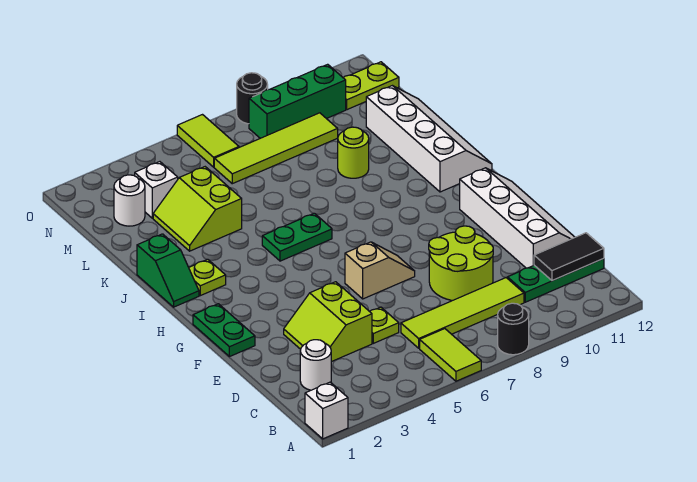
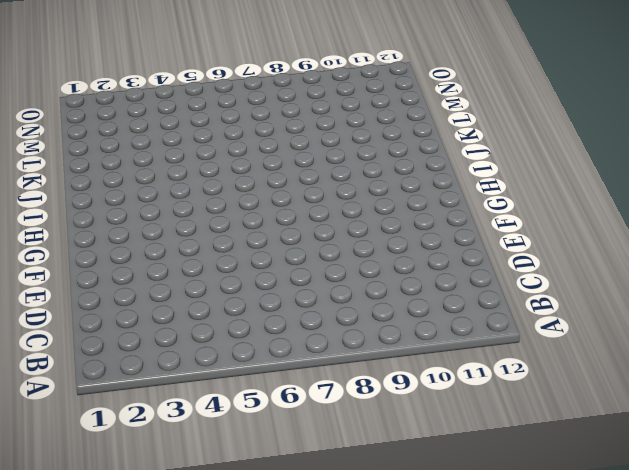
none -> white brick A1 level 1
none -> lime tile A6:B6 level 1
none -> black round brick A8 level 1

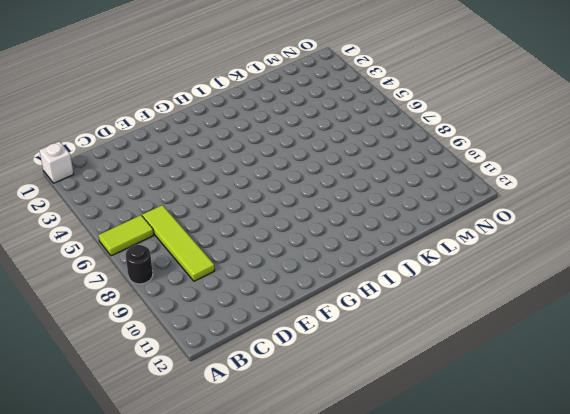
none -> white round brick C2 level 1
none -> green plate C10:C12 level 1
none -> lime slope D3:E4 level 1 top 4

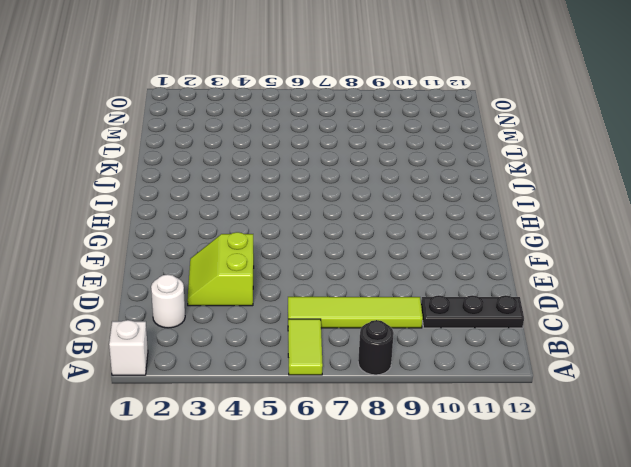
black plate C10:C12 level 1 -> green plate C10:C12 level 1
none -> lime plate D5 level 1
none -> lime round brick D8:E9 level 1
none -> white slope D11:G12 level 1 top 11

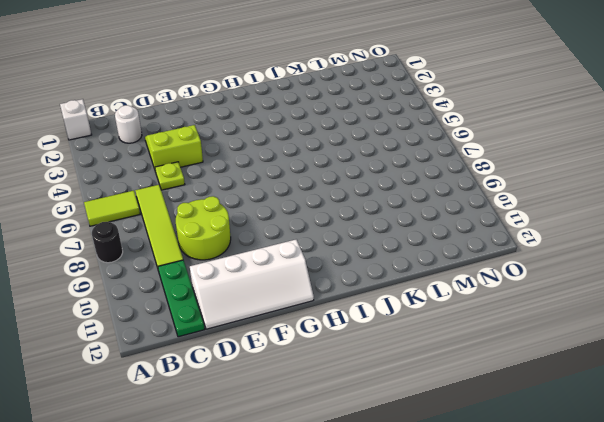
none -> green plate F1:G1 level 1
none -> tan slope F6:F7 level 1 top 6
none -> green slope I1:J1 level 1 top J

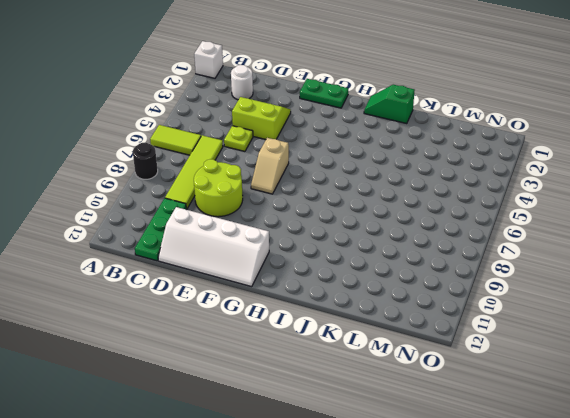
none -> lime plate I2 level 1
none -> green plate I5:I6 level 1
none -> white slope I11:L12 level 1 top 11

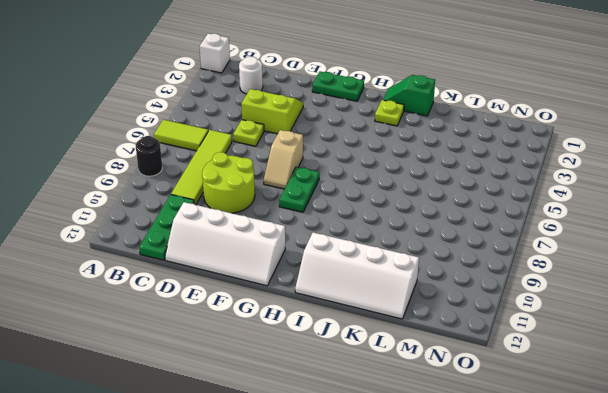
green plate G7:G8 level 1 -> green plate I5:I6 level 1
none -> lime slope K3:L4 level 1 top 4
none -> lime round brick K9 level 1
none -> white round brick M2 level 1

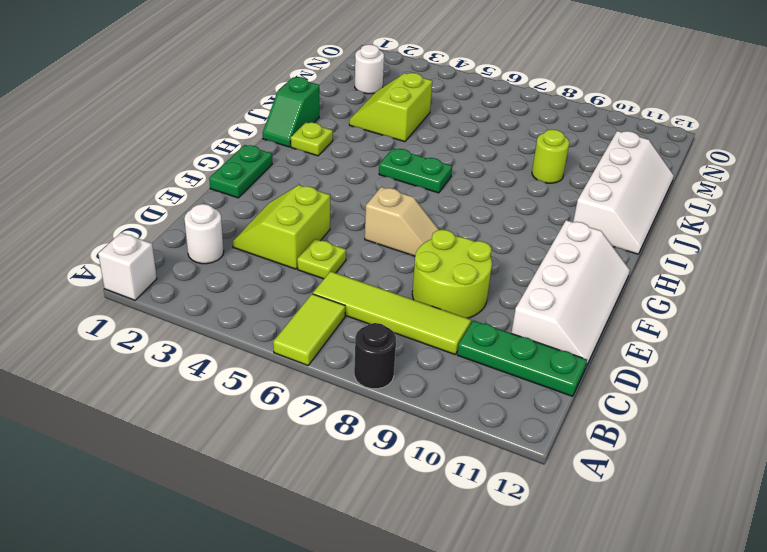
none -> white brick M3 level 1
none -> lime tile M6:M9 level 1
none -> lime tile N6:O6 level 1

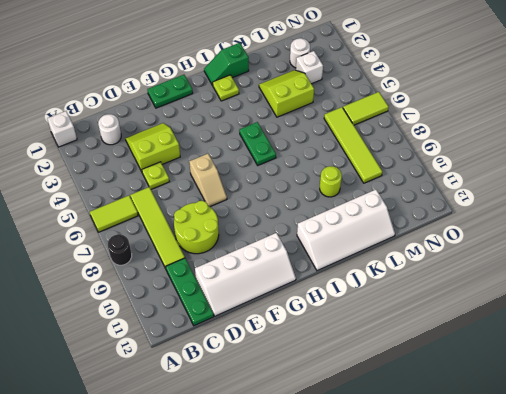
none -> green brick N8:N10 level 1
none -> lime plate N11:N12 level 1
none -> black round brick O8 level 1

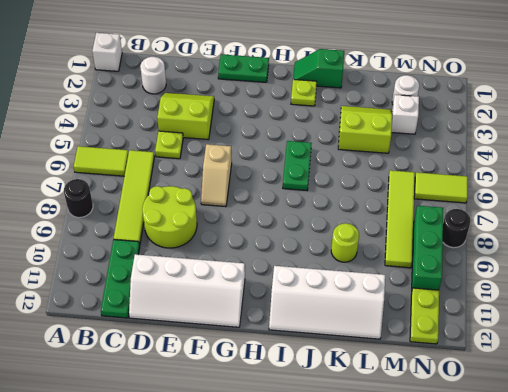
none -> black tile C11:C12 level 2

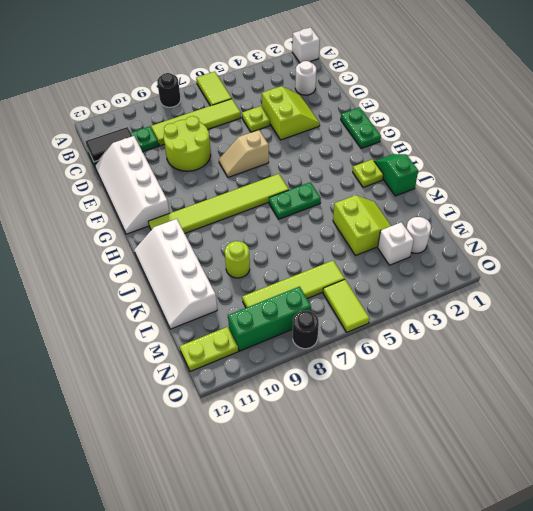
lime tile H6:H11 level 1 -> none

